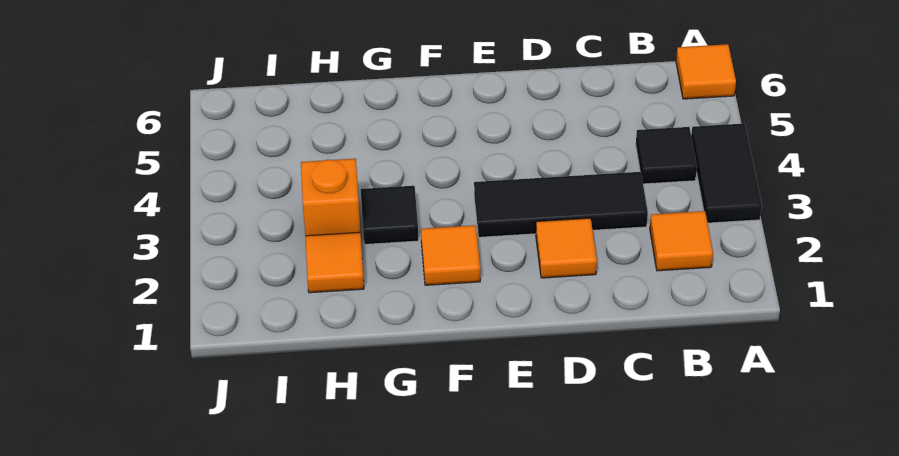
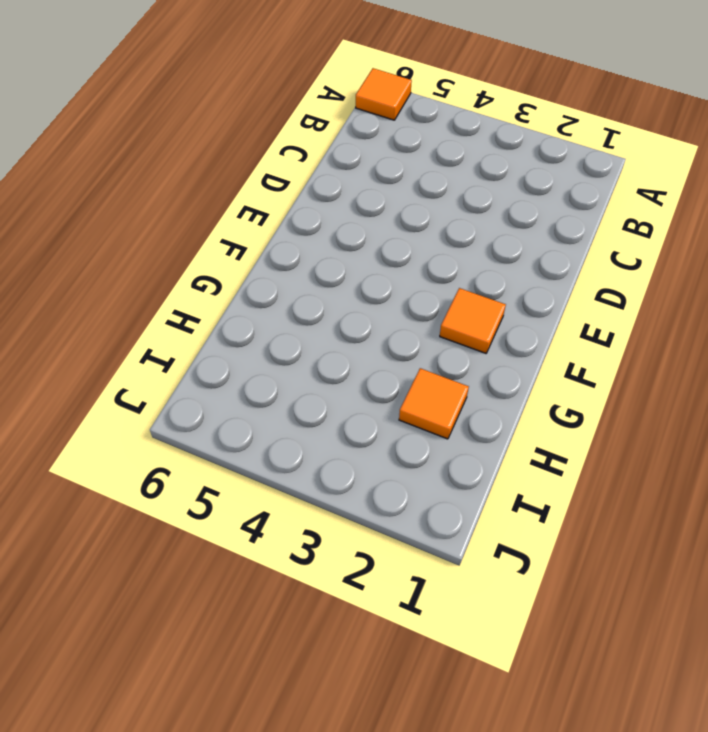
none -> black tile A3:A4 level 1
none -> orange tile B2 level 1

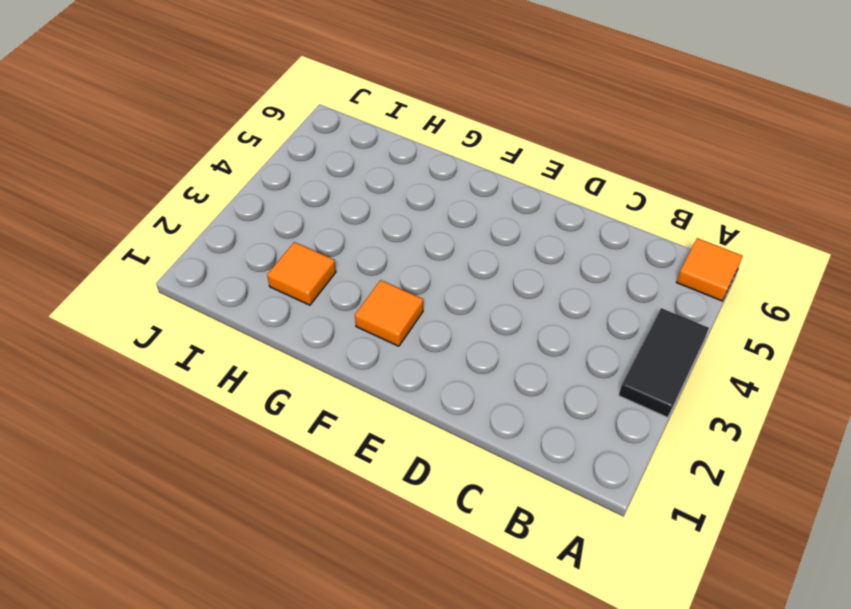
none -> orange tile B2 level 1
none -> black tile B4 level 1

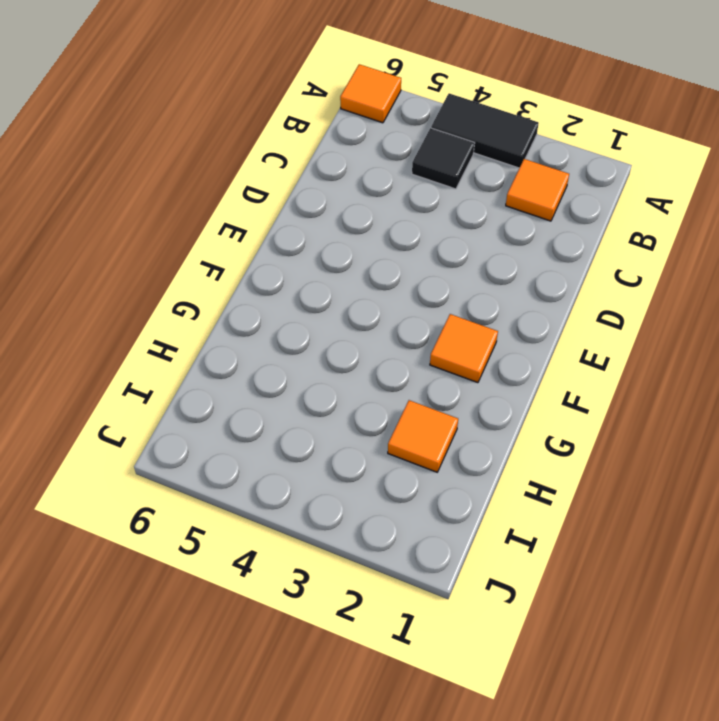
none -> black tile C3:E3 level 1
none -> orange tile D2 level 1

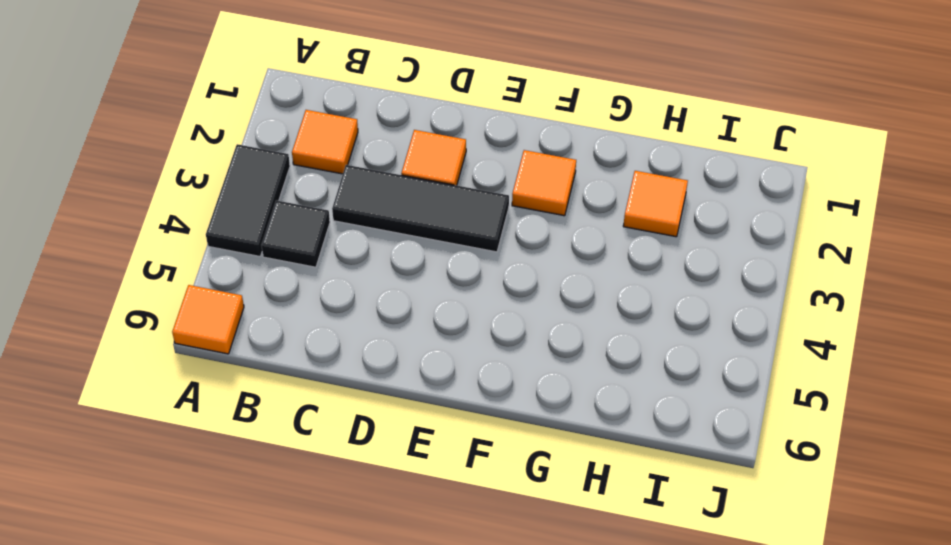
none -> black tile G3 level 1
none -> orange brick H3 level 1

